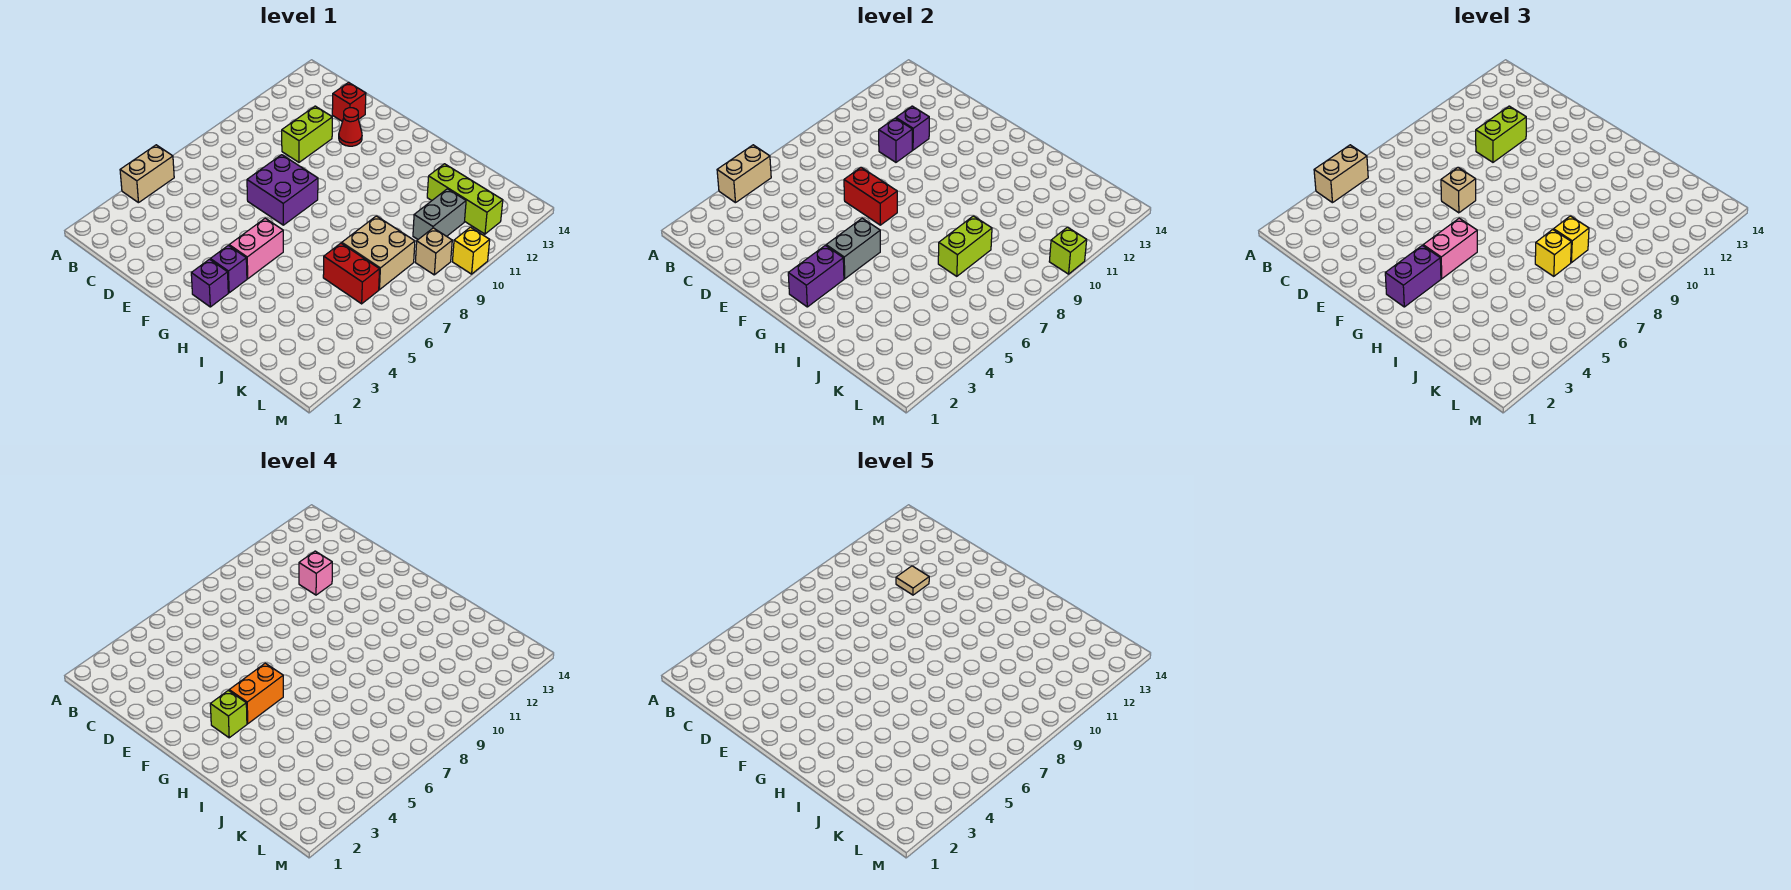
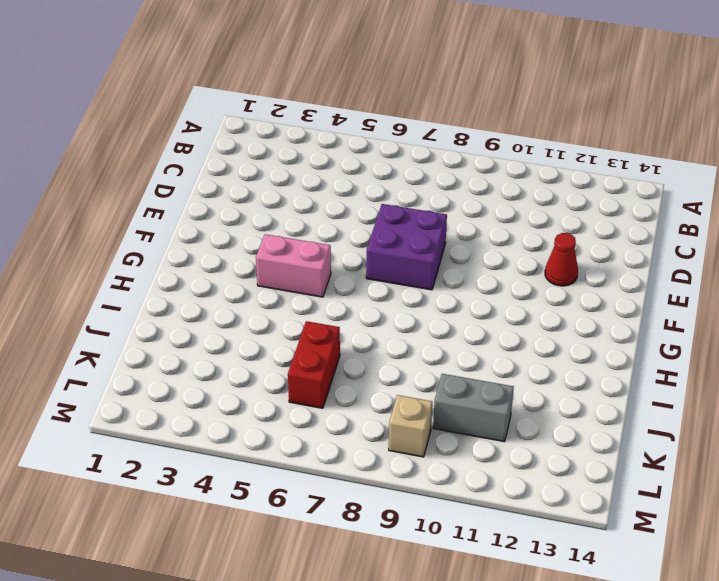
none -> tan brick A4:A5 level 1
none -> lime brick D10:D11 level 1
none -> red brick D13 level 1
none -> purple brick G2 level 1

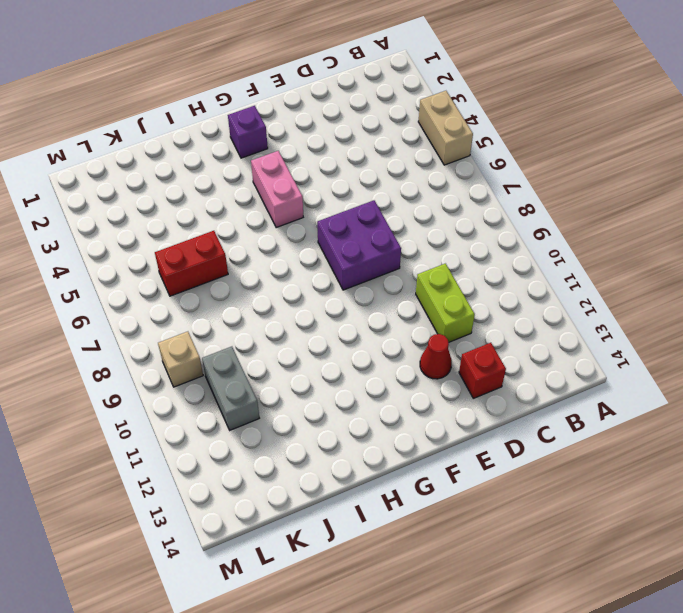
none -> purple brick G3 level 1
none -> tan brick J7:K8 level 1
none -> lime brick J12:L12 level 1
none -> yellow brick M10 level 1

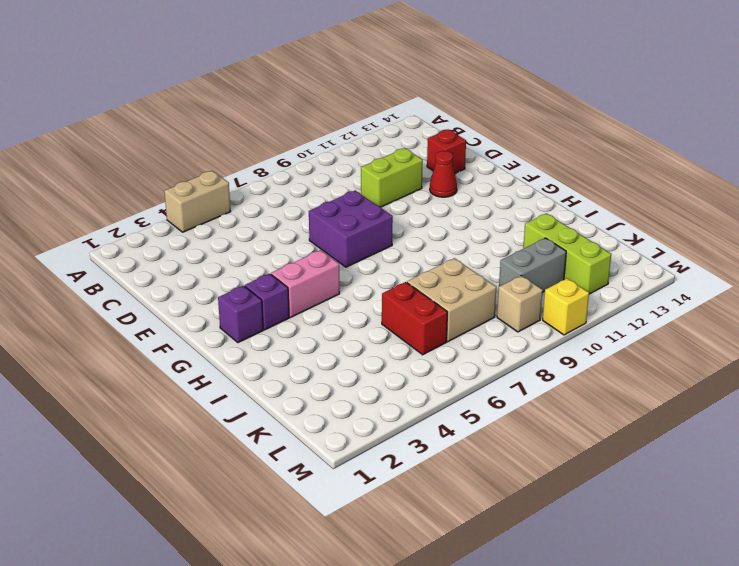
none -> tan brick A4:A5 level 2
none -> purple brick D10 level 2
none -> purple brick D11 level 2
none -> red brick E7:F7 level 2

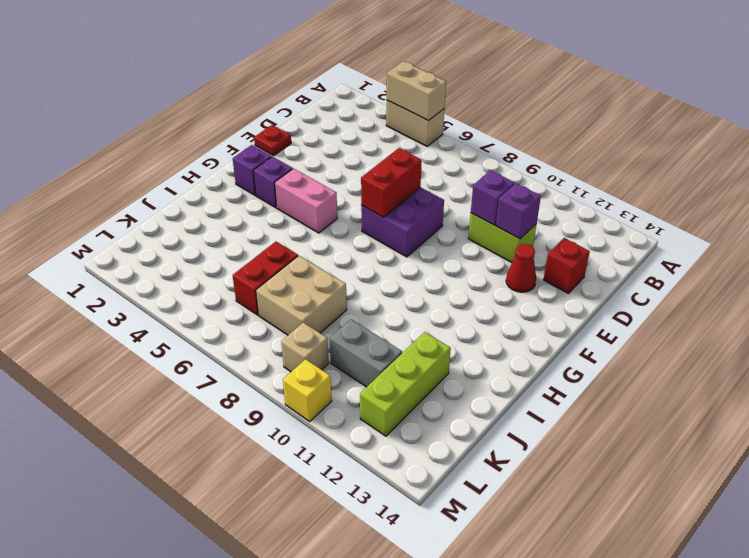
red plate E1 level 1 -> none
none -> purple brick G2:G3 level 2
none -> grey brick G4:G5 level 2
none -> lime brick J7:J8 level 2
none -> lime brick M10 level 2

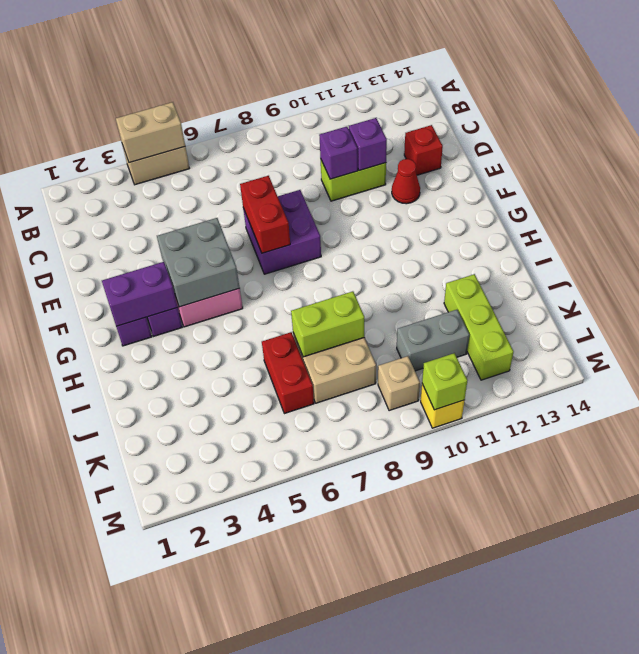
grey brick F4:G5 level 2 -> grey brick G4:G5 level 2
none -> tan brick A4:A5 level 3
none -> lime brick D10:D11 level 3
none -> tan brick E7 level 3
none -> purple brick G2:G3 level 3

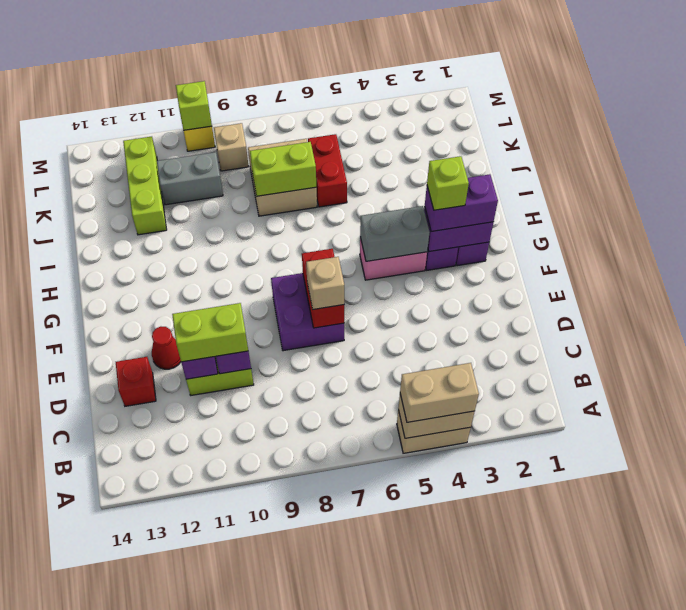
none -> pink brick G4:G5 level 3
none -> yellow brick J7 level 3
none -> yellow brick J8 level 3
none -> pink brick D11 level 4

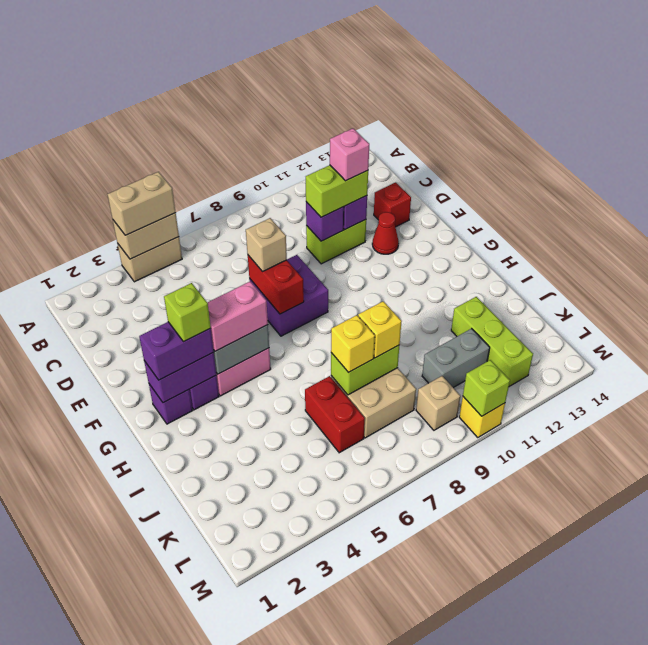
none -> orange brick G4:G5 level 4
none -> tan tile D11 level 5

